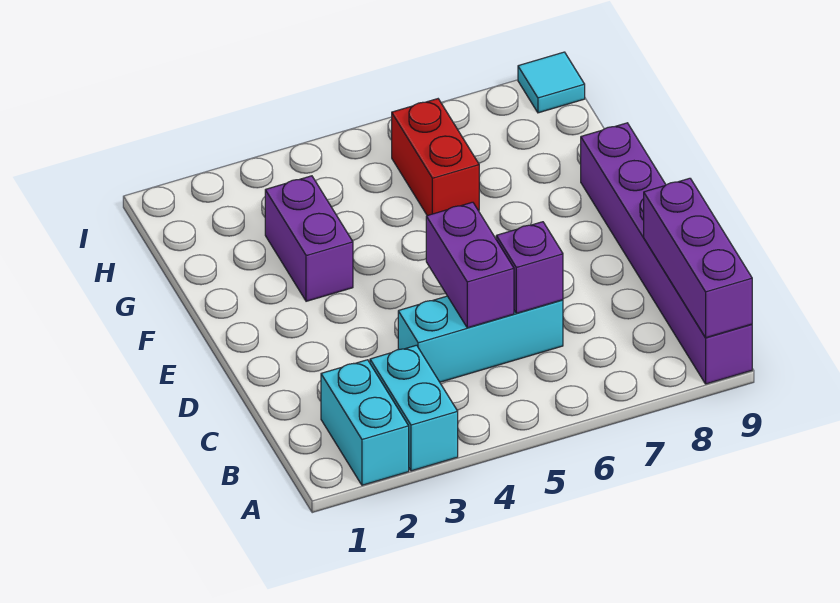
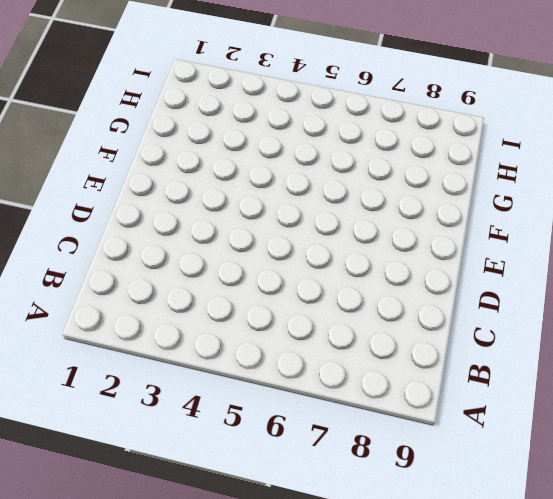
none -> cyan brick A2:B2 level 1
none -> cyan brick A3:B3 level 1

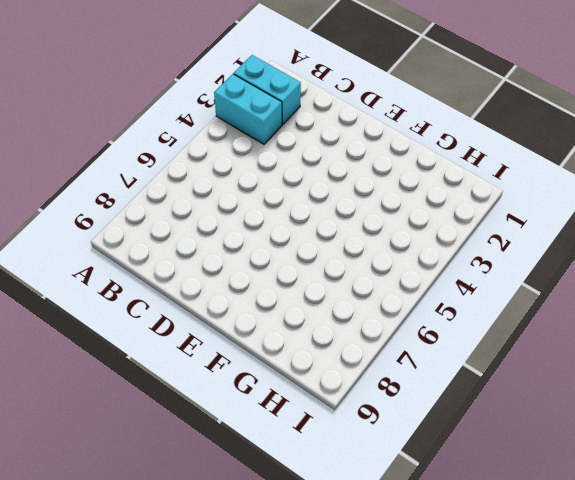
none -> purple brick A9:F9 level 1
none -> cyan brick C4:C6 level 1

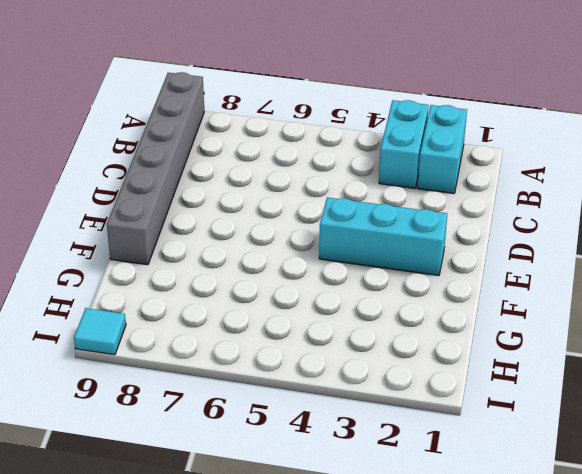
grey brick A9:F9 level 1 -> purple brick A9:F9 level 1
cyan brick E2:E4 level 1 -> cyan brick C4:C6 level 1
none -> purple brick F3:G3 level 1
none -> red brick G6:H6 level 1

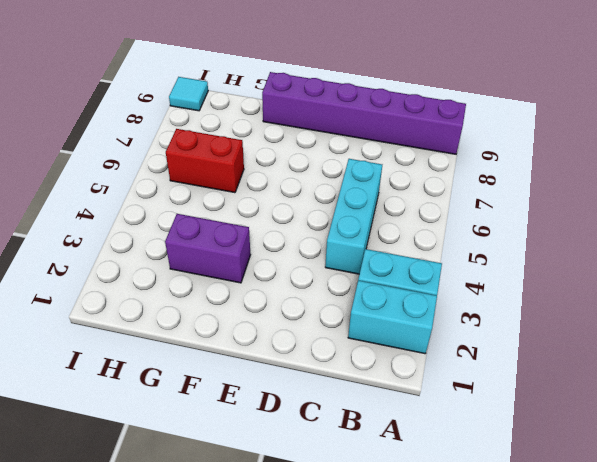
none -> purple brick A9:C9 level 2
none -> purple brick C5:D5 level 2

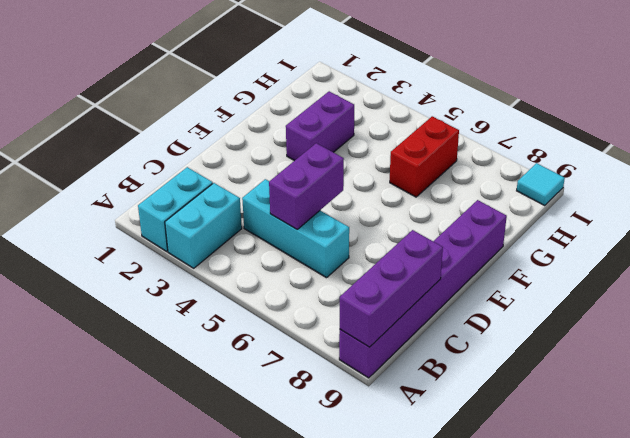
none -> purple brick C6 level 2

